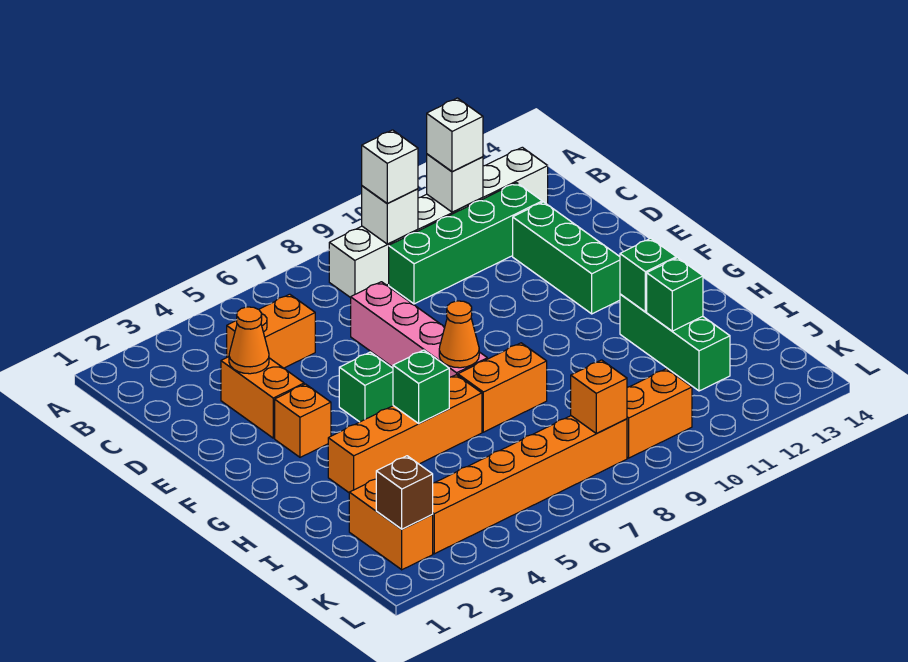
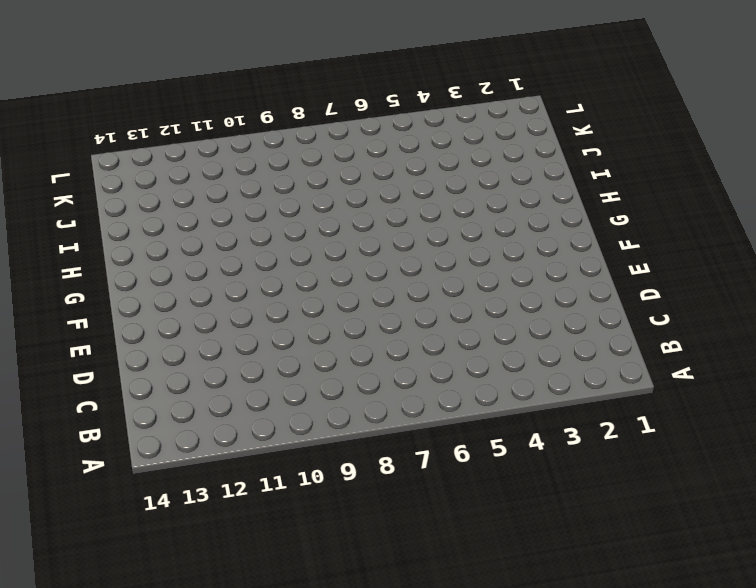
none -> white brick B8:B13 level 1
none -> orange brick C4:C5 level 1
none -> green brick C9:C12 level 1

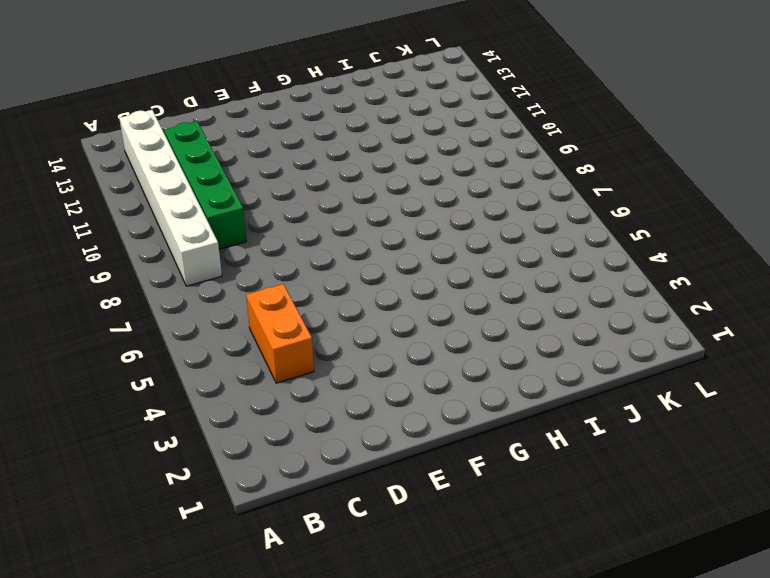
none -> orange brick D3:E3 level 1
none -> pink brick D7:G7 level 1
none -> green brick D12:F12 level 1

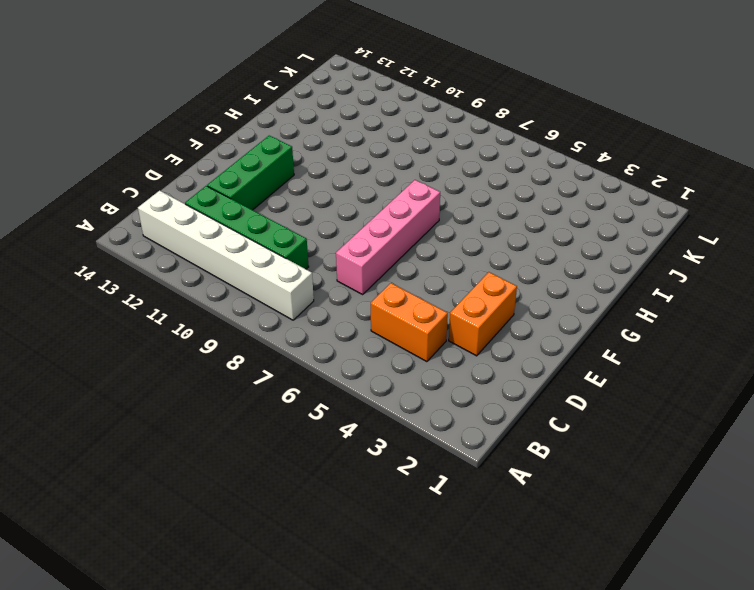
none -> orange brick F3 level 1
none -> green brick F5 level 1
none -> orange brick H3:H6 level 1

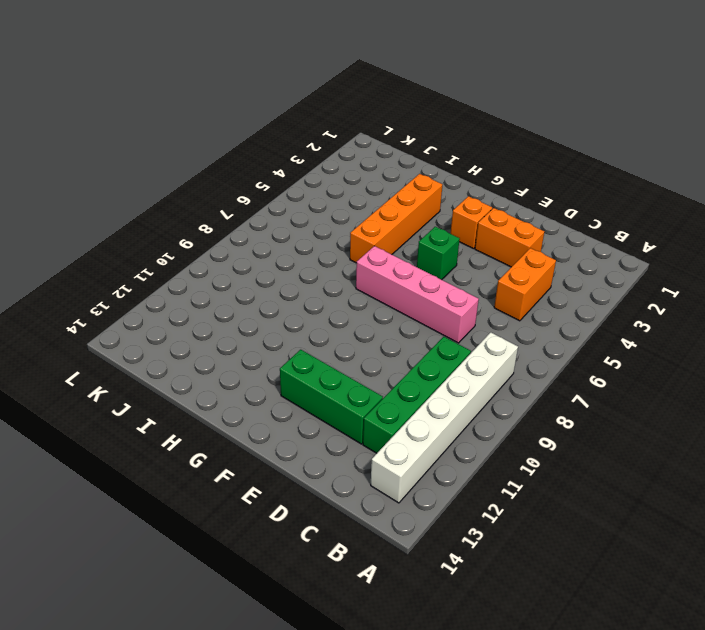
none -> orange brick H7:H8 level 1
none -> green brick H12:J12 level 1
none -> orange brick J2:K2 level 1

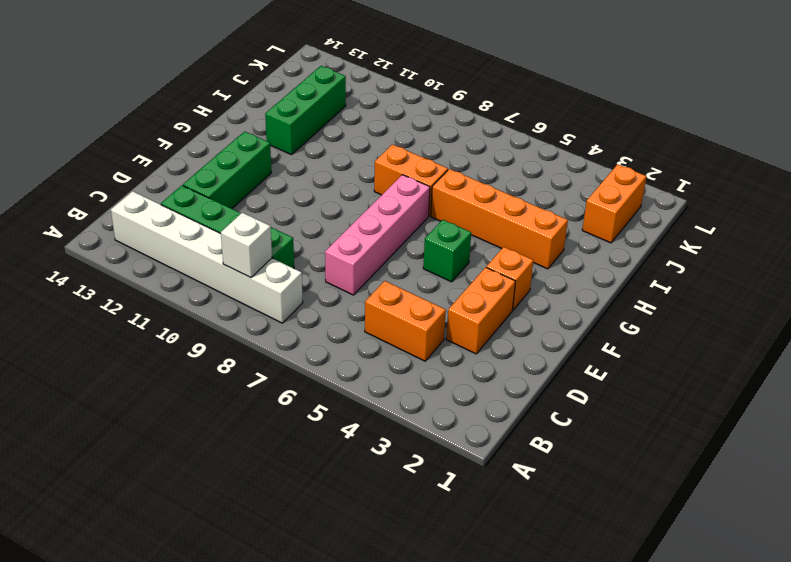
none -> orange brick K3:K8 level 1
none -> orange brick K9:K10 level 1
none -> white brick B11 level 2

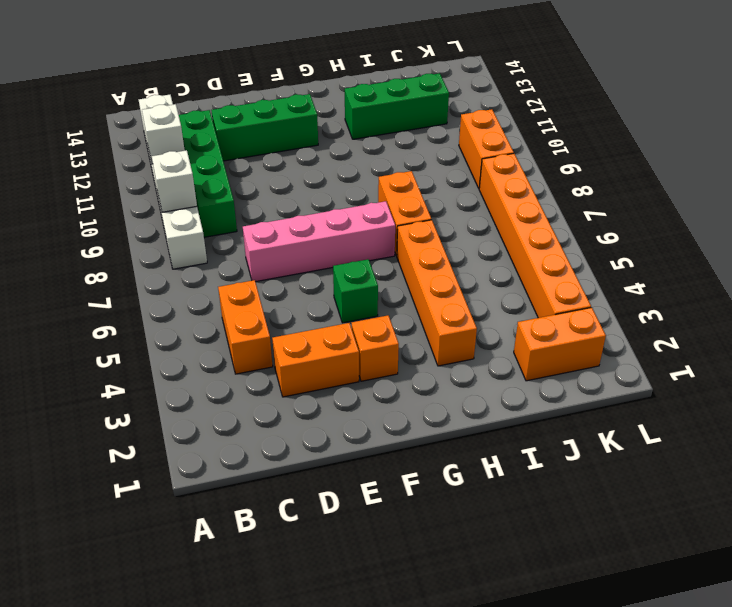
none -> orange cone D3 level 2
none -> orange cone G7 level 2
none -> green brick H5 level 2

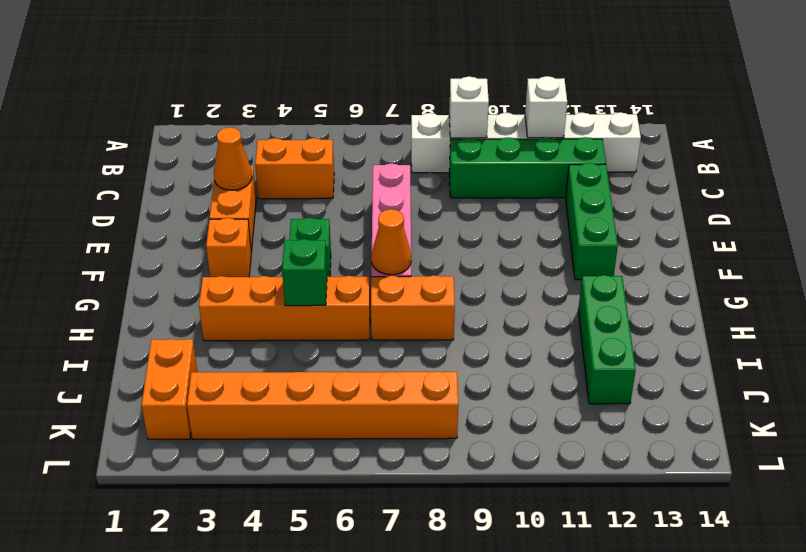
none -> orange brick K9:K10 level 1
none -> green brick H12 level 2
none -> green brick I12 level 2

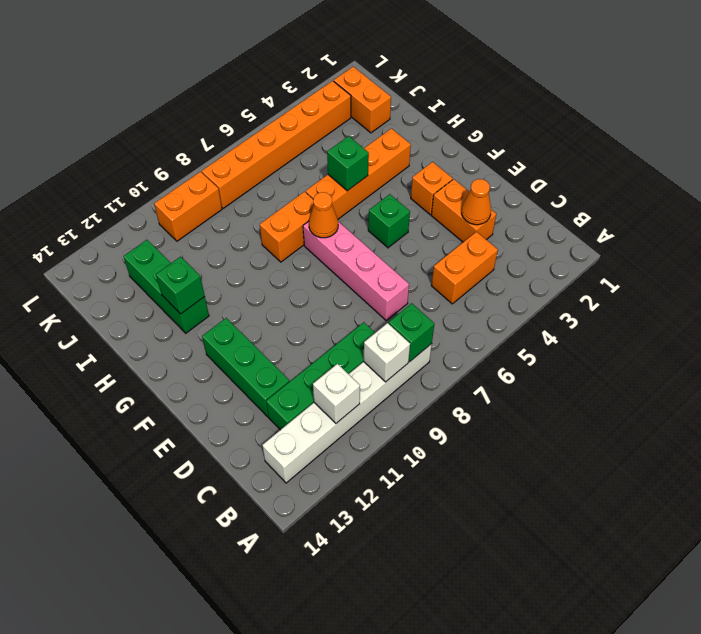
green brick B8 level 2 -> green brick I12 level 2
none -> brown brick K2 level 2
none -> orange brick K8 level 2
none -> white brick B9 level 3

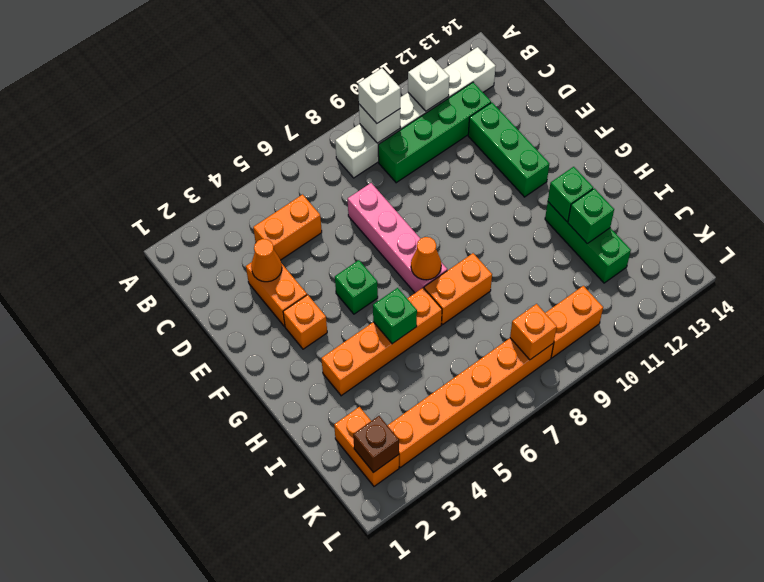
none -> white brick B11 level 3

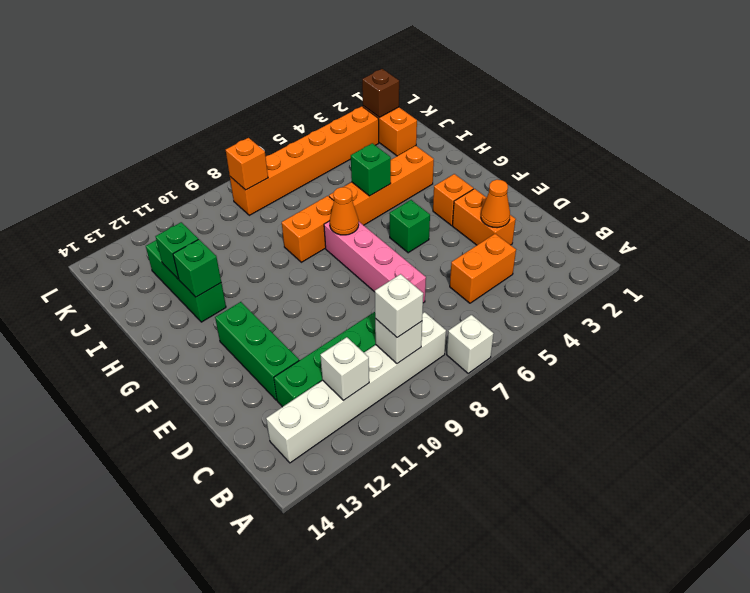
white brick A7 level 1 -> white brick B11 level 3
none -> orange brick K9:K10 level 1

